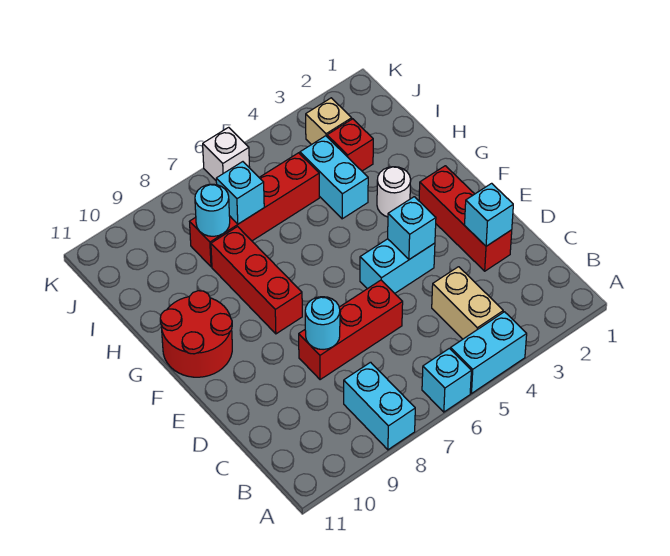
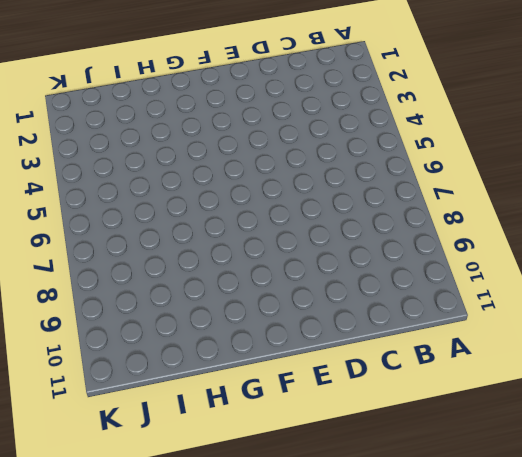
none -> cyan brick A4:A5 level 1
none -> cyan brick A6 level 1
none -> cyan brick A8:B8 level 1

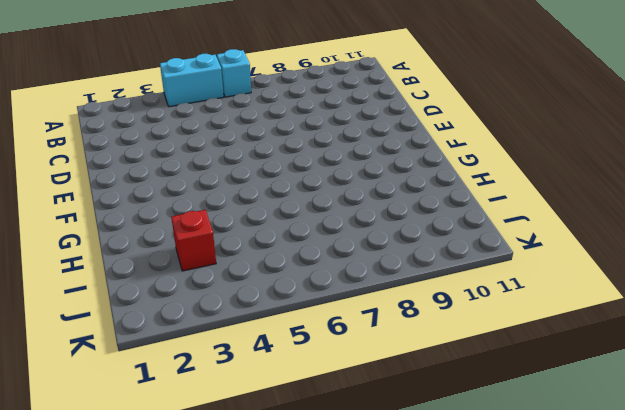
none -> cyan brick A8:B8 level 1
none -> tan brick B4:C4 level 1
none -> red brick D2:F2 level 1

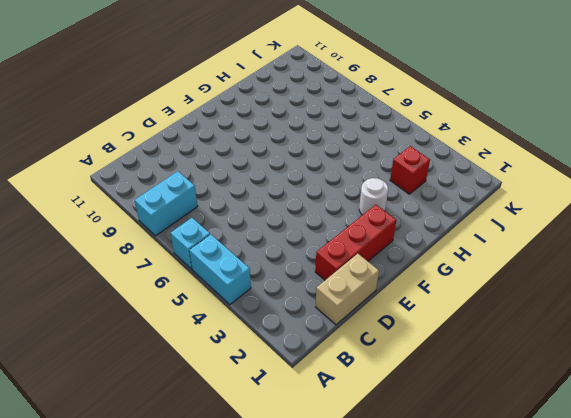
tan brick C1:D1 level 1 -> tan brick B4:C4 level 1
none -> red brick D6:D8 level 1
none -> cyan brick E4:E5 level 1
none -> red brick F8:H8 level 1

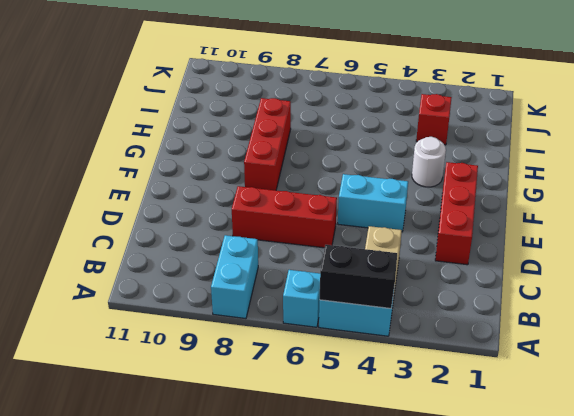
black brick A4:A5 level 2 -> none
none -> red round brick F10:G11 level 1
none -> cyan brick H4:I4 level 1
none -> red brick I5:I8 level 1

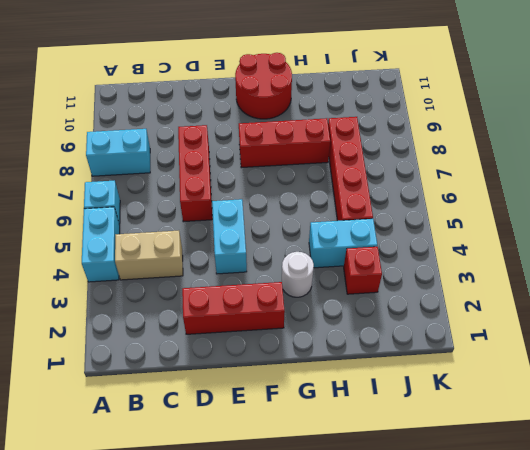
none -> tan brick J3 level 1
none -> white brick K6 level 1
none -> cyan brick D2 level 2

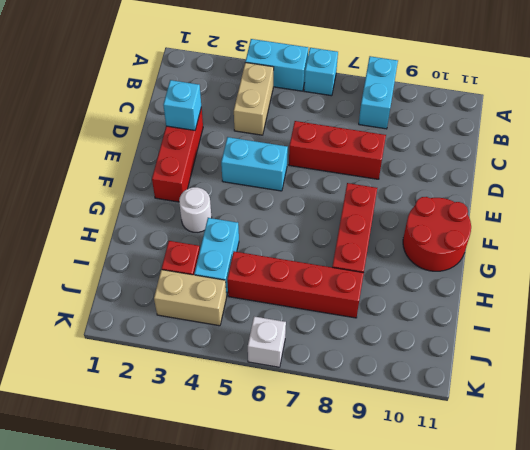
tan brick J3:J4 level 1 -> tan brick J3 level 1
none -> cyan round brick D8 level 2
none -> cyan brick E4 level 2
none -> cyan brick I7 level 2

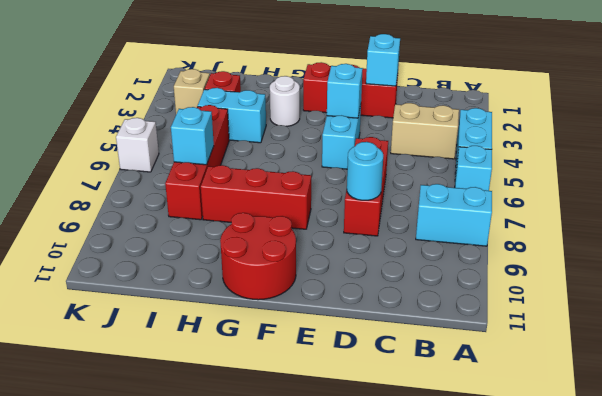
none -> cyan round brick I8 level 2

